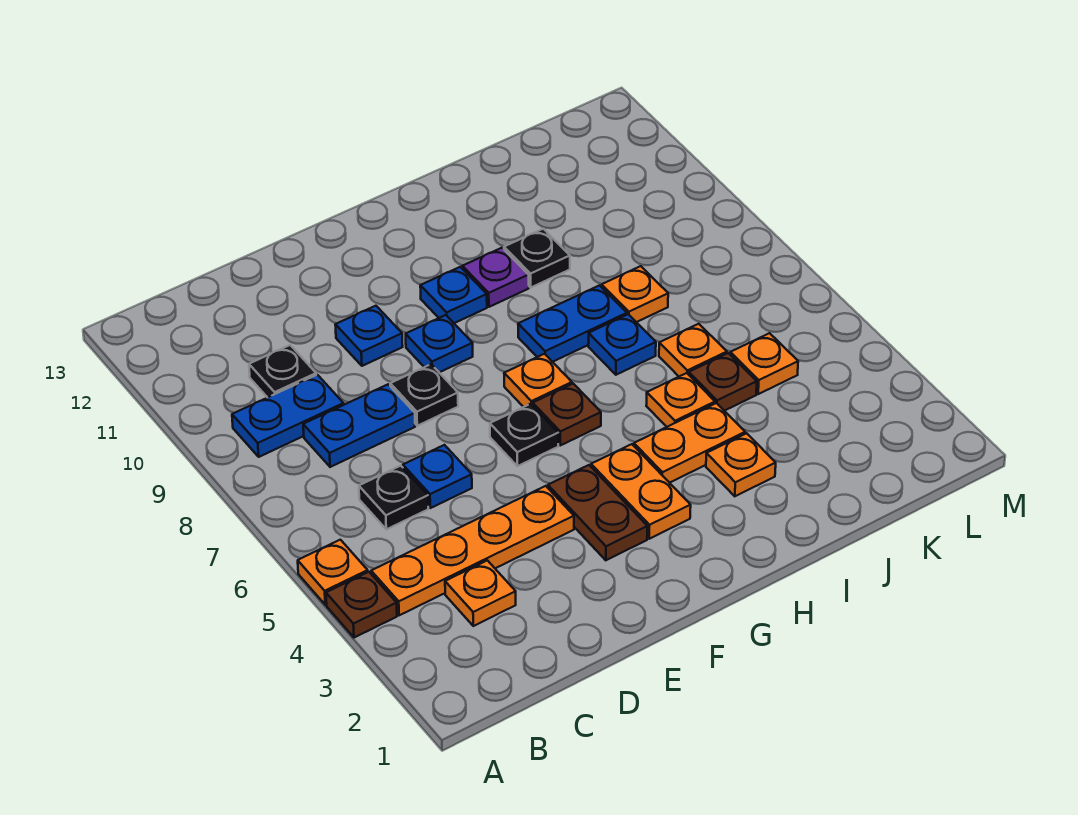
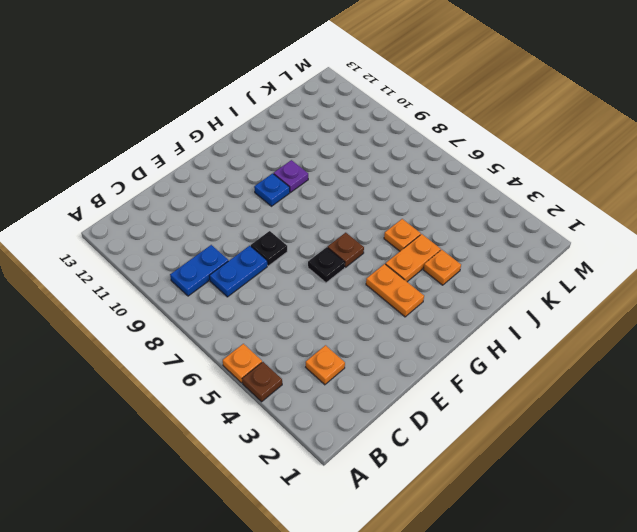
none -> orange plate B4:E4 level 1
none -> black plate C6 level 1
none -> black plate C10 level 1

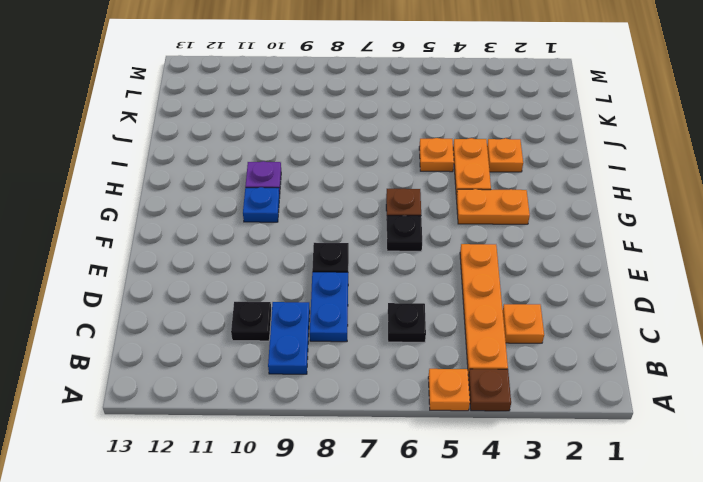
none -> blue plate D6 level 1
none -> blue plate E10 level 1
none -> brown plate F3:F4 level 1

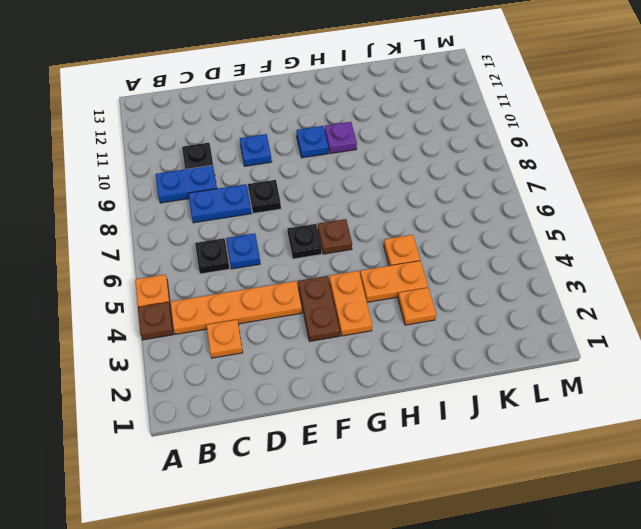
none -> blue plate F9 level 1
none -> orange plate G7 level 1
none -> blue plate H8:I8 level 1

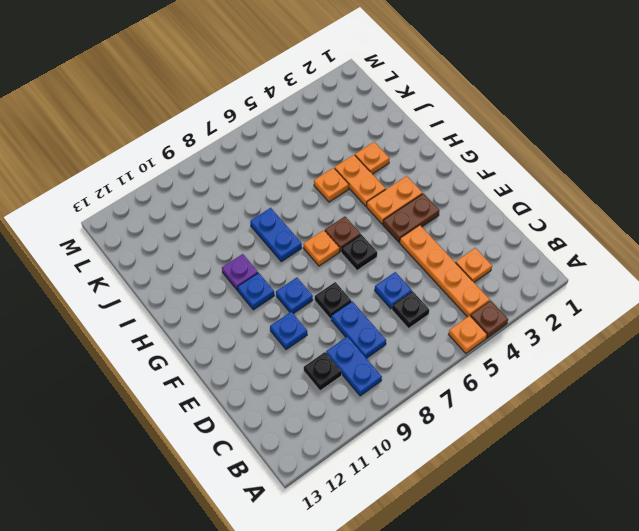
none -> blue plate I7 level 1
none -> black plate I10 level 1
none -> brown plate J5 level 1

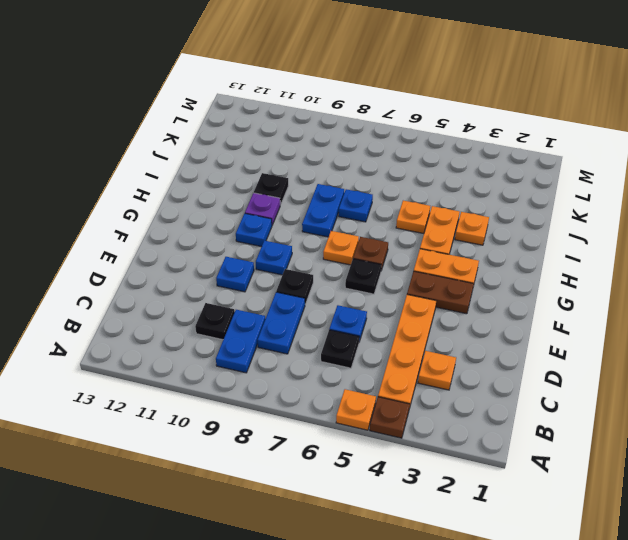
none -> brown plate J5 level 1
none -> orange plate J6 level 1
none -> orange plate J8 level 1

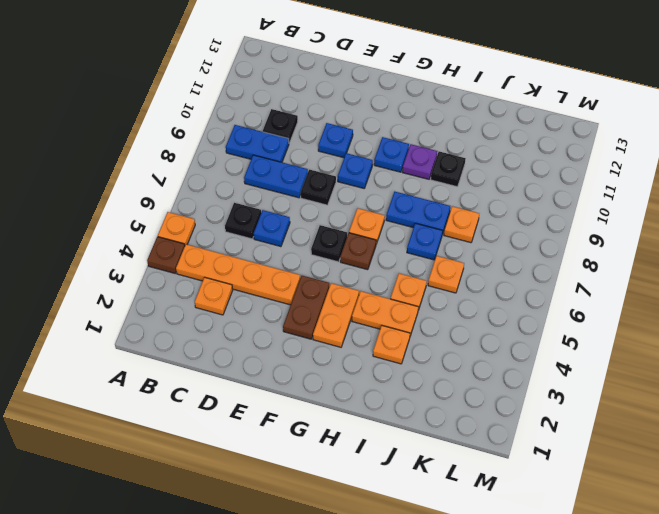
none -> brown plate J5 level 1
none -> orange plate K5 level 1

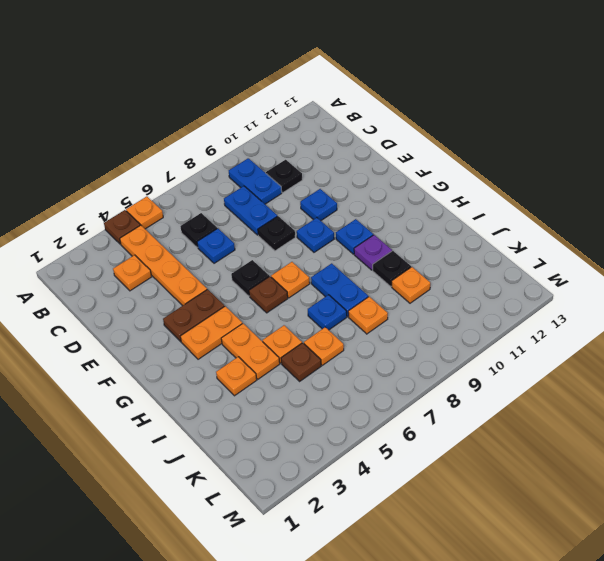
orange plate J10 level 1 -> orange plate K5 level 1

